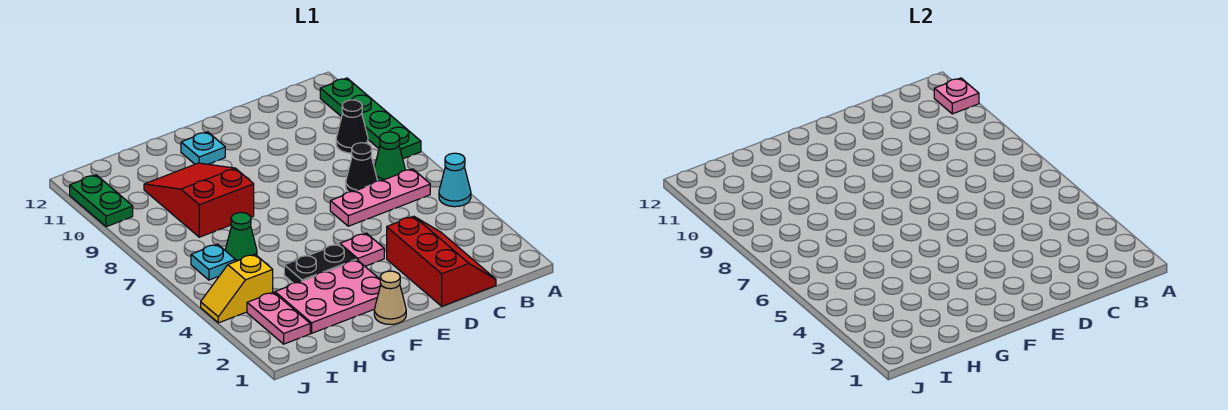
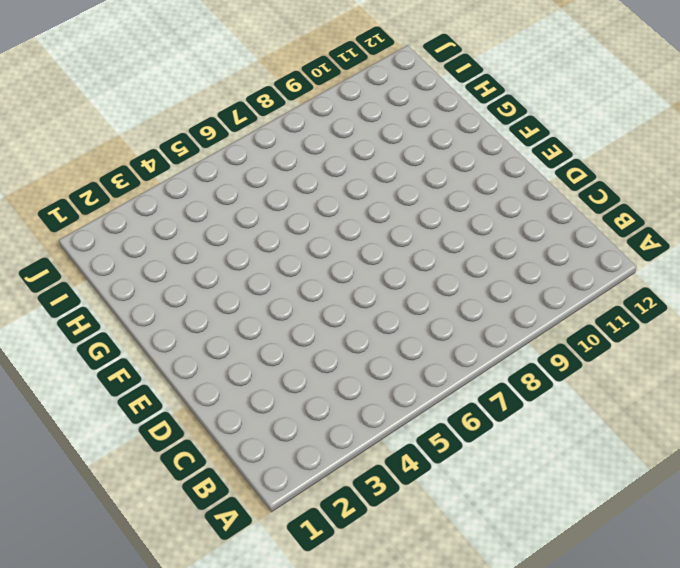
none -> cyan cone A5 level 1
none -> green plate A8:A11 level 1
none -> pink plate B6:D6 level 1

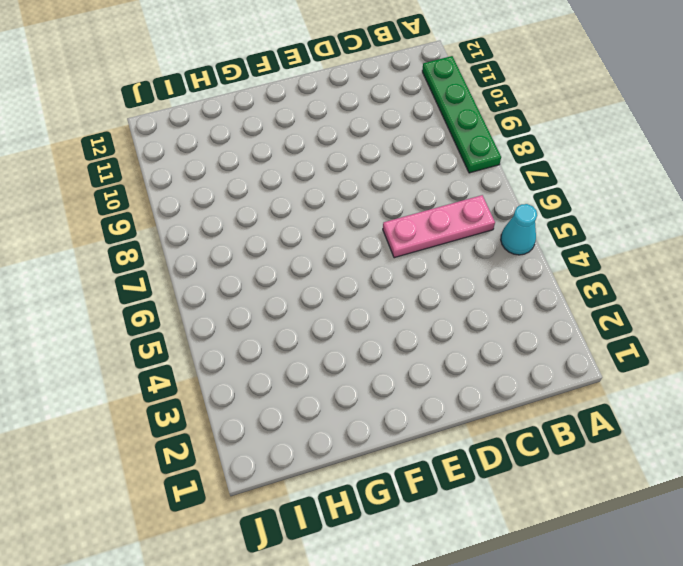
none -> green cone B7 level 1
none -> black cone B9 level 1
none -> red slope C1:D3 level 1 top D

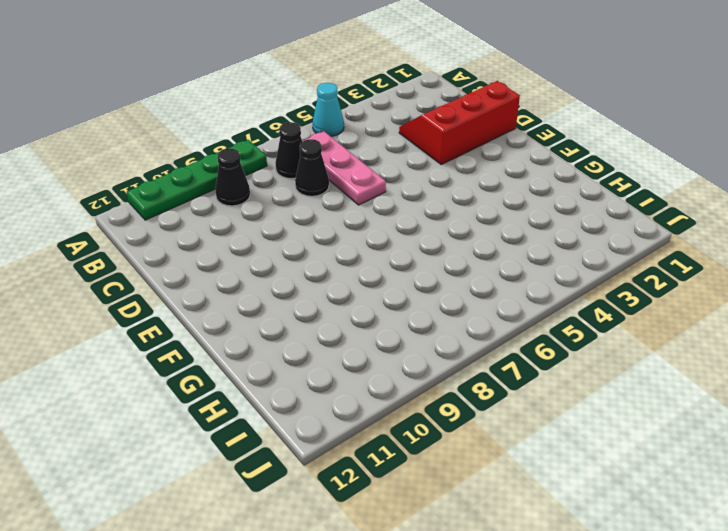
black cone B7 level 1 -> green cone B7 level 1
none -> pink plate E4 level 1
none -> tan cone F1 level 1
none -> pink plate F2:H3 level 1

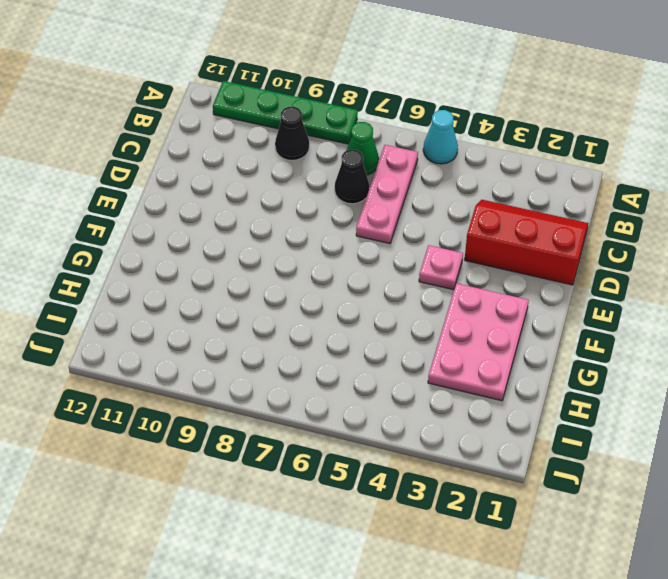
none -> tan cone F1 level 1
none -> black plate F4:G4 level 1
none -> cyan plate F11 level 1

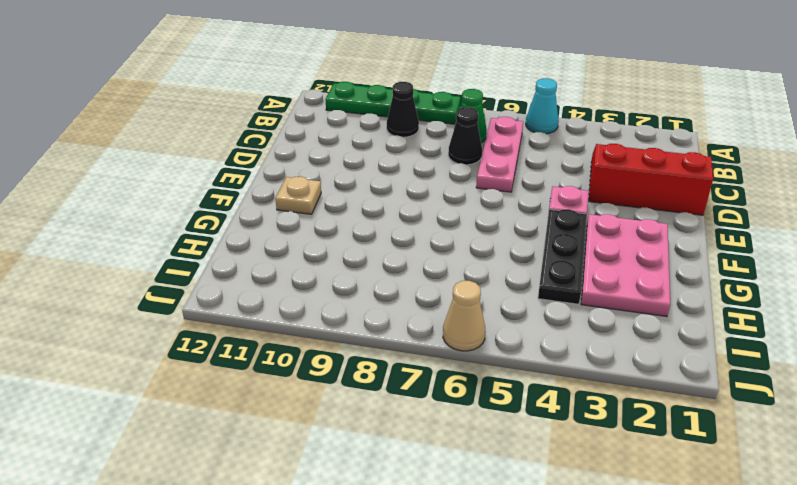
black plate F4:H4 level 1 -> black plate F4:G4 level 1
tan plate F11 level 1 -> cyan plate F11 level 1
tan cone J6 level 1 -> tan cone F1 level 1
none -> red slope G8:H10 level 1 top 8
none -> green cone H6 level 1
none -> pink plate I2:I3 level 1

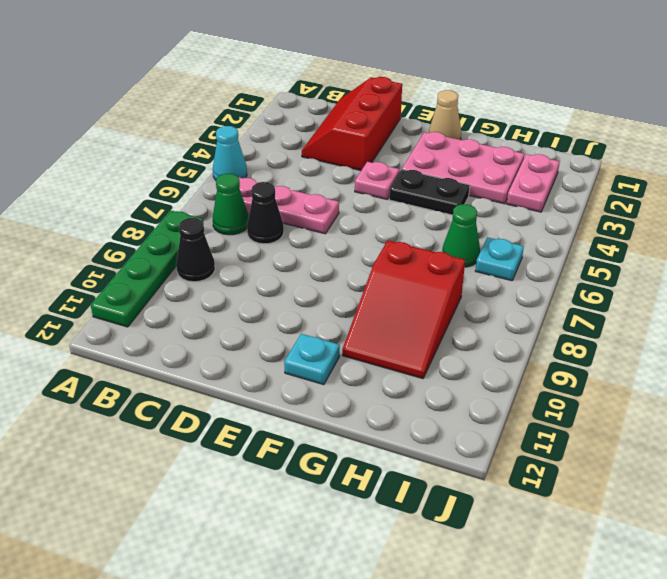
none -> yellow slope I4:J4 level 1 top I
none -> green plate J10:J11 level 1
none -> pink plate A11 level 2

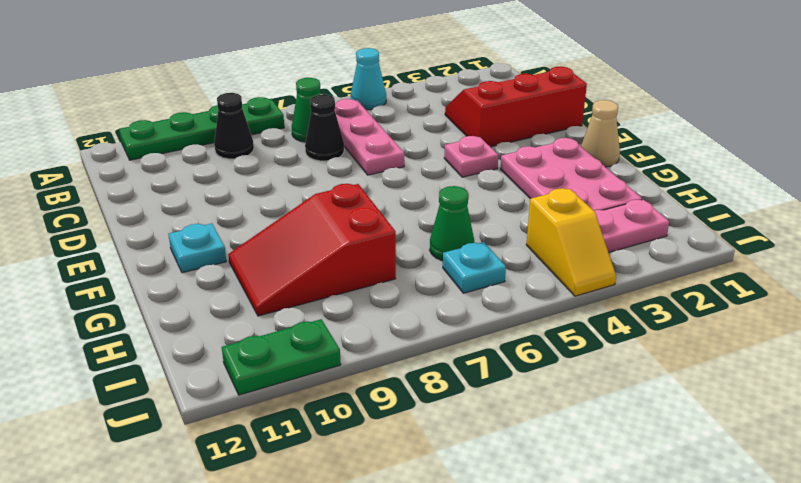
none -> black plate F4:G4 level 1
none -> pink plate A11 level 2

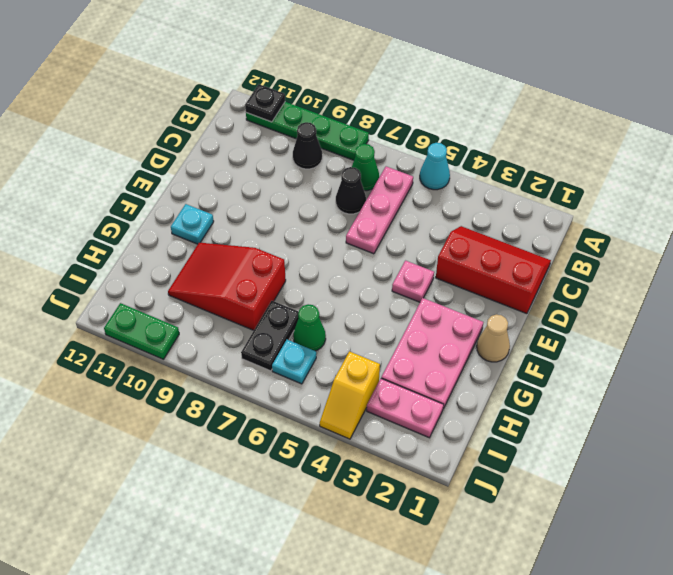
black plate A11 level 2 -> pink plate A11 level 2
black plate H7:I7 level 1 -> black plate F4:G4 level 1

